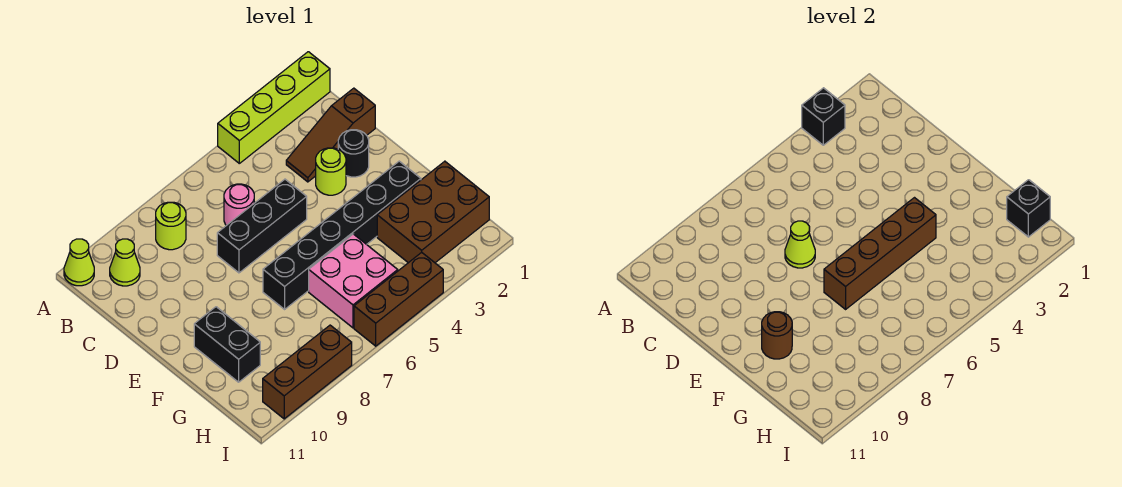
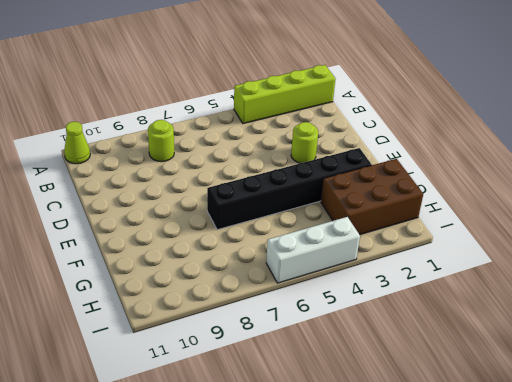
white brick I4:I6 level 1 -> brown brick I4:I6 level 1
none -> lime cone B10 level 1
none -> brown slope C1:C3 level 1 top 1
none -> pink round brick C6 level 1

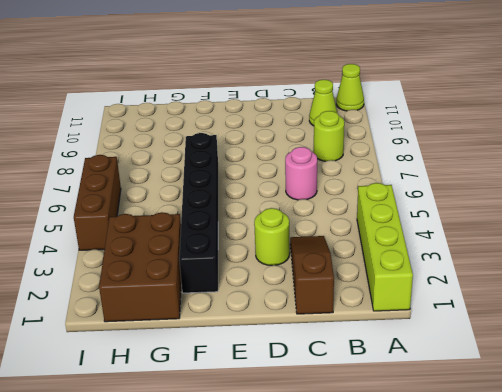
none -> black round brick D2 level 1
none -> black brick D5:D7 level 1
none -> black brick F10:G10 level 1

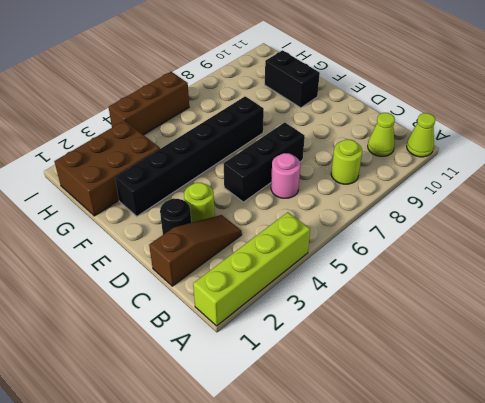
none -> pink brick G5:H6 level 1
none -> brown brick I8:I10 level 1
none -> black brick A3 level 2

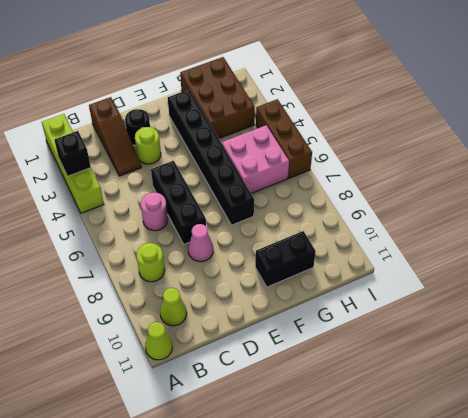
pink cone D8 level 1 -> none
none -> brown brick I8:I10 level 1
none -> lime cone D7 level 2
none -> brown brick F4:F7 level 2

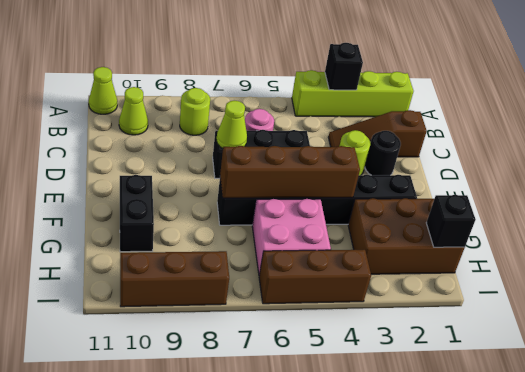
none -> brown round brick F10 level 2

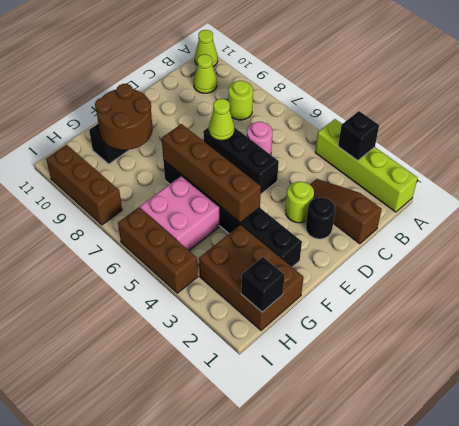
brown round brick F9:G10 level 2 -> brown round brick F10 level 2

